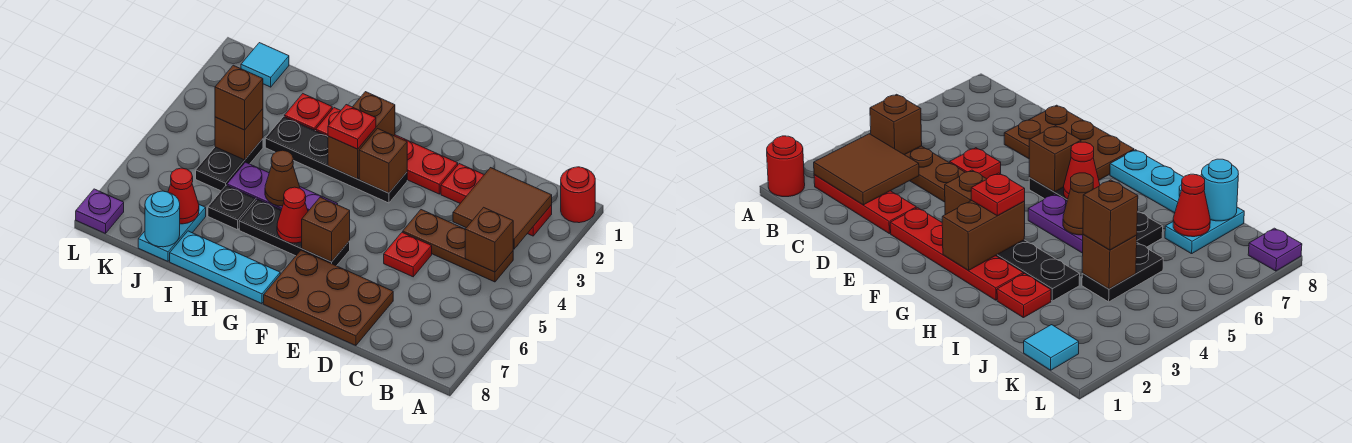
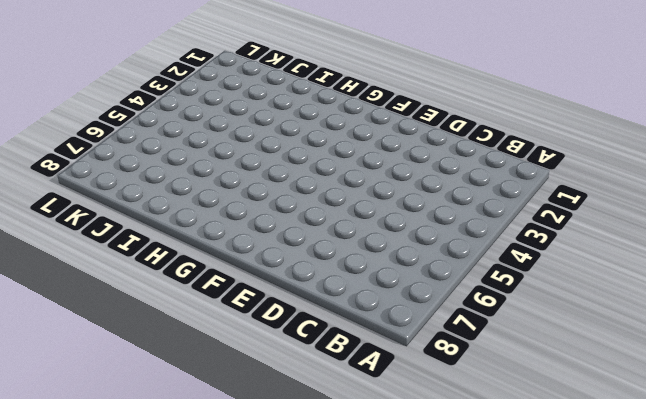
none -> red round brick A1 level 1
none -> red plate B2:D2 level 1
none -> brown plate B4:D4 level 1

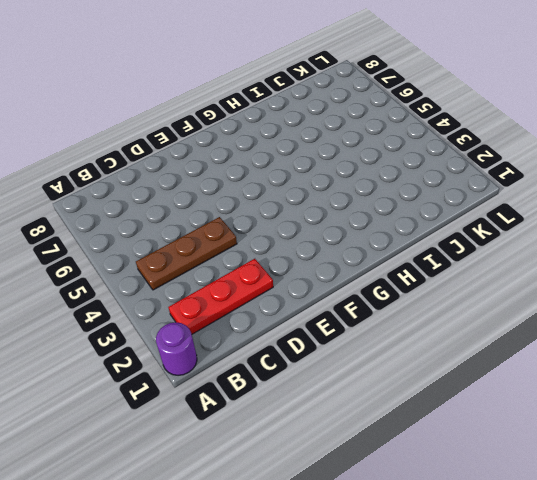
purple round brick A1 level 1 -> red round brick A1 level 1
none -> red plate D5 level 1
none -> brown plate D7:F8 level 1
none -> red plate E2:H2 level 1

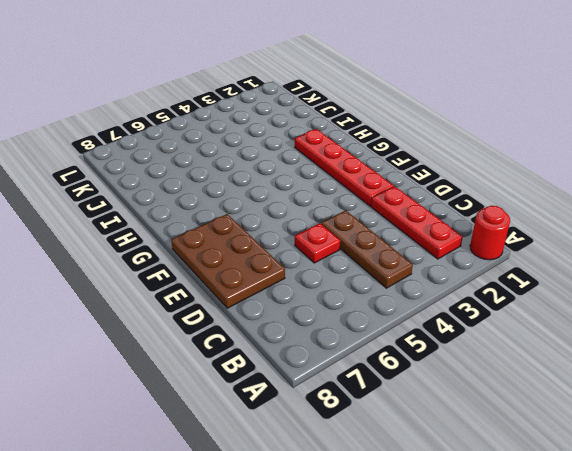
none -> black plate F3:I3 level 1
none -> black plate F6:H6 level 1
none -> purple plate G5:I5 level 1

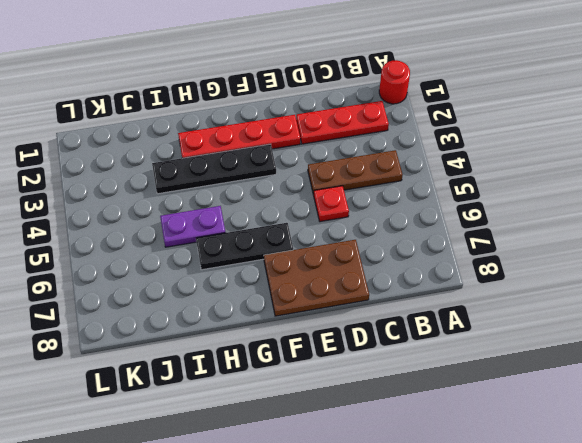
purple plate H5:I5 level 1 -> purple plate G5:I5 level 1
none -> cyan plate G8:I8 level 1
none -> red plate I2 level 1
none -> black plate I6 level 1

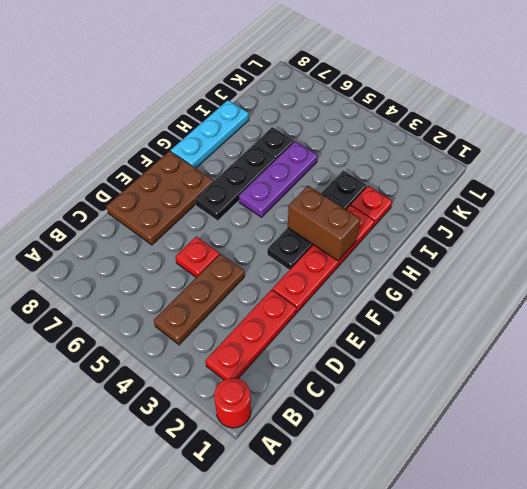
none -> black plate J4:J5 level 1
none -> cyan plate J7:J8 level 1
none -> cyan tile K1 level 1

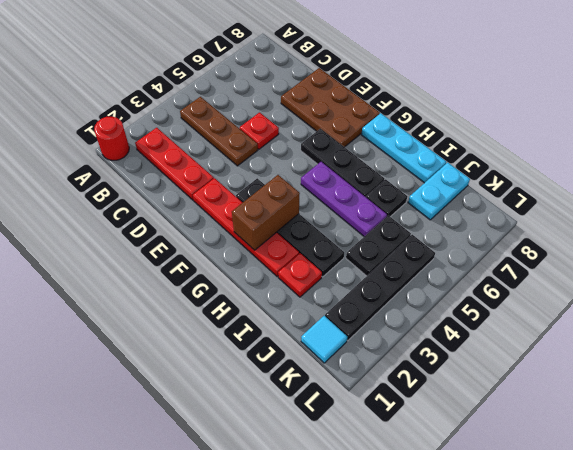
black plate K2:K5 level 1 -> none
none -> purple plate L8 level 1
none -> brown tile B2:C3 level 2
none -> brown brick B4 level 2

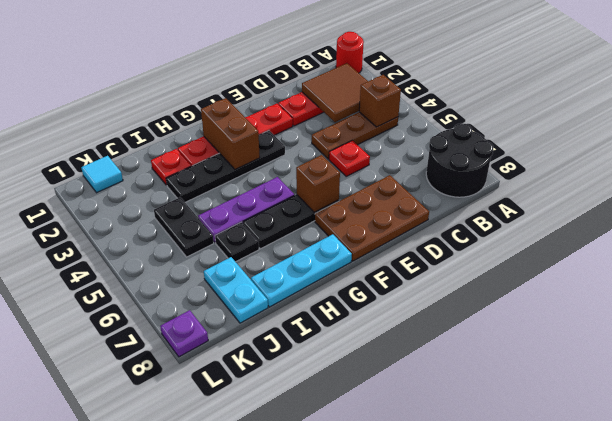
black round brick A7:B8 level 1 -> none
none -> brown brick F3 level 2
none -> red cone G6 level 2
none -> brown cone H5 level 2

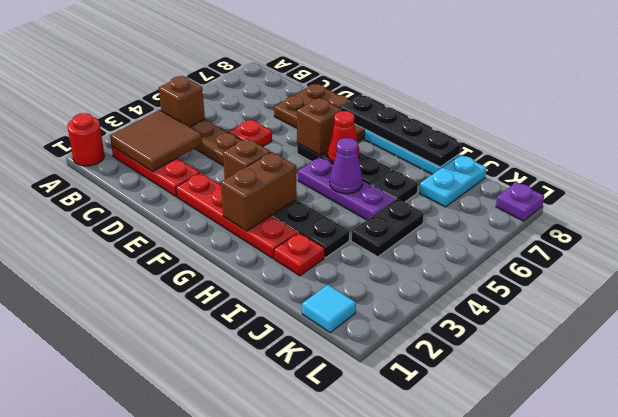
black plate F8:I8 level 2 -> none
purple cone H5 level 2 -> brown cone H5 level 2
none -> brown brick J4 level 2
none -> red cone J7 level 2
none -> cyan round brick J8 level 2

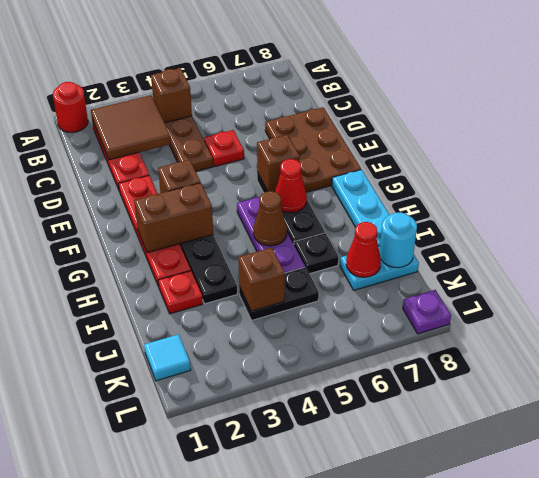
none -> red plate G3 level 3
none -> brown brick J4 level 3

